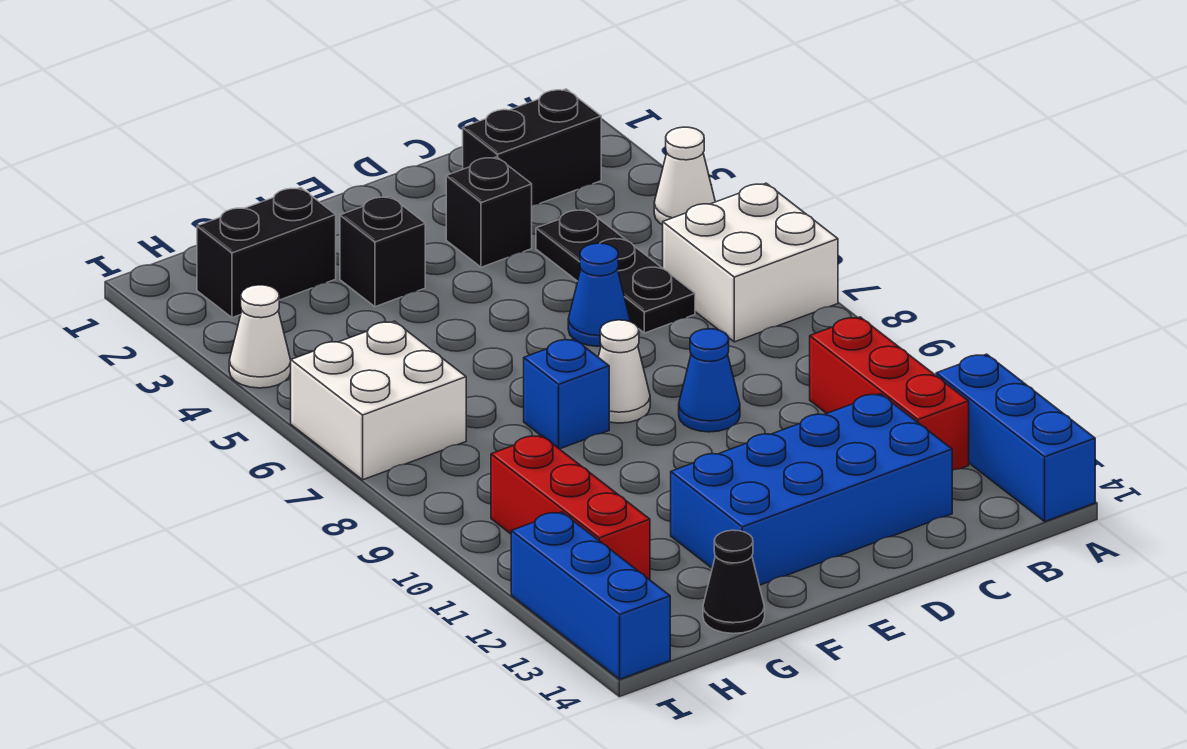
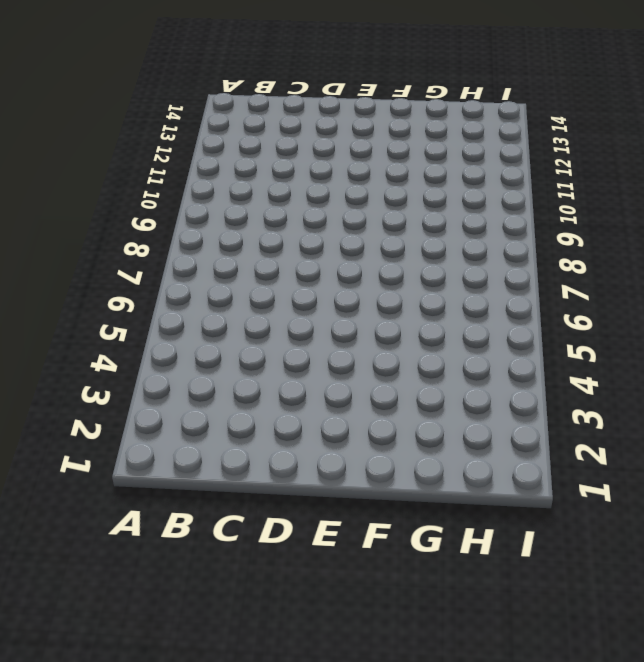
none -> white cone A4 level 1
none -> white brick A6:B7 level 1
none -> blue brick A12:A14 level 1

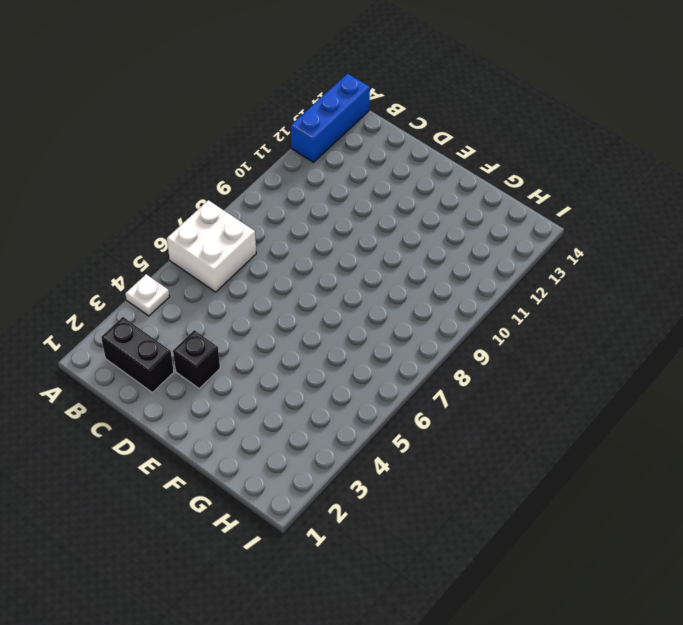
white plate A4 level 1 -> white cone A4 level 1
none -> red brick B10:B12 level 1
none -> black plate C4:C6 level 1
none -> blue brick C12:F13 level 1

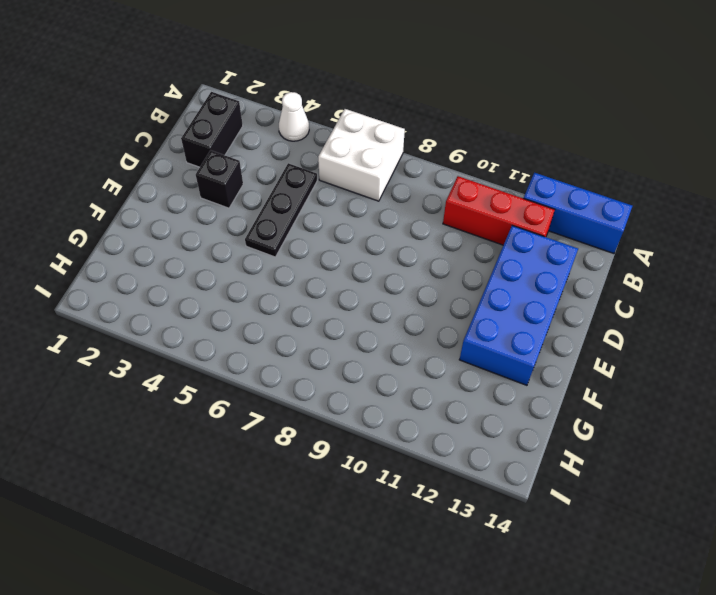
black plate C5:E5 level 1 -> black plate C4:C6 level 1
none -> blue cone D6 level 1
none -> blue cone D9 level 1
none -> white cone E8 level 1

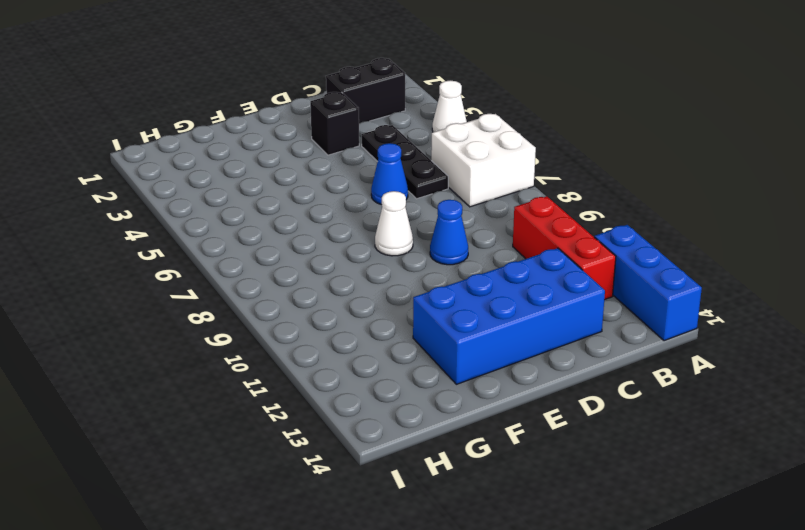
none -> black brick F3 level 1
none -> blue brick F8 level 1
none -> black brick G2:H2 level 1

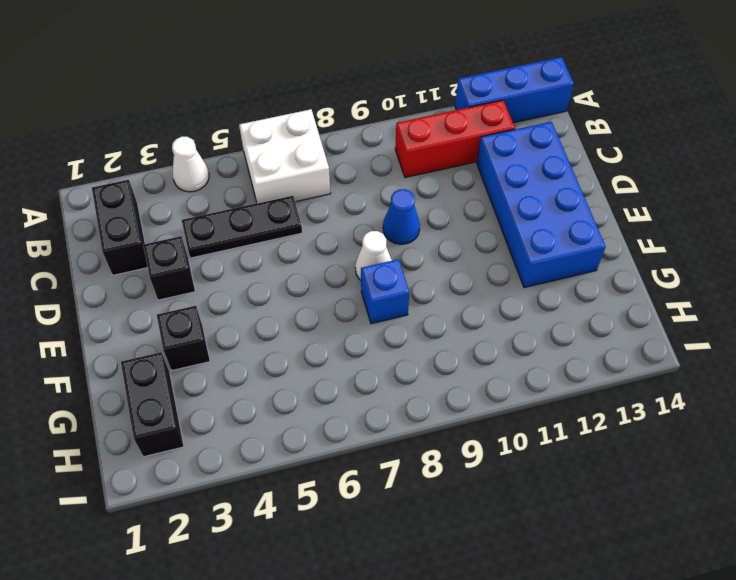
none -> blue cone D6 level 1
none -> black cone G14 level 1
none -> white brick H6:I7 level 1

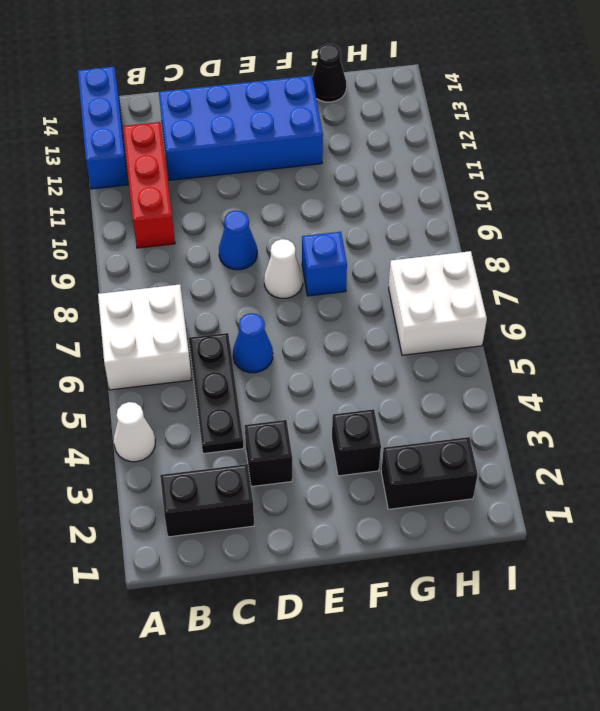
none -> red brick H10:H12 level 1
none -> white cone I4 level 1
none -> blue brick I12:I14 level 1

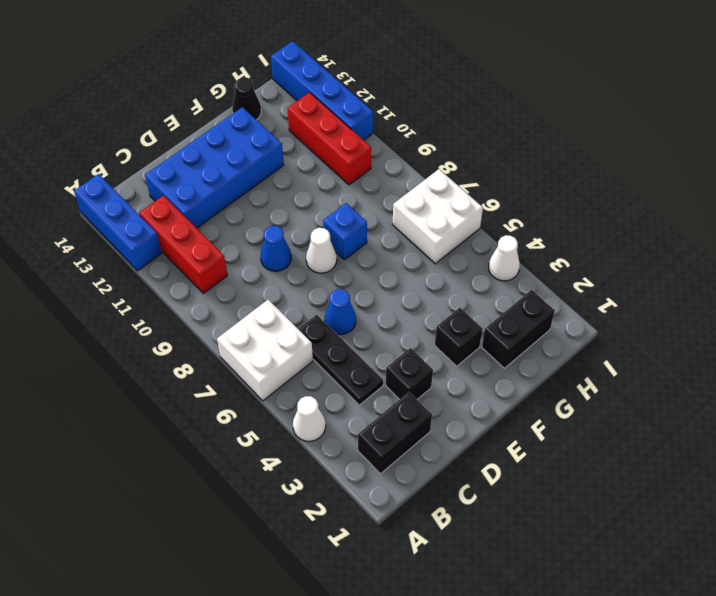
blue brick I11:I14 level 1 -> blue brick I12:I14 level 1

